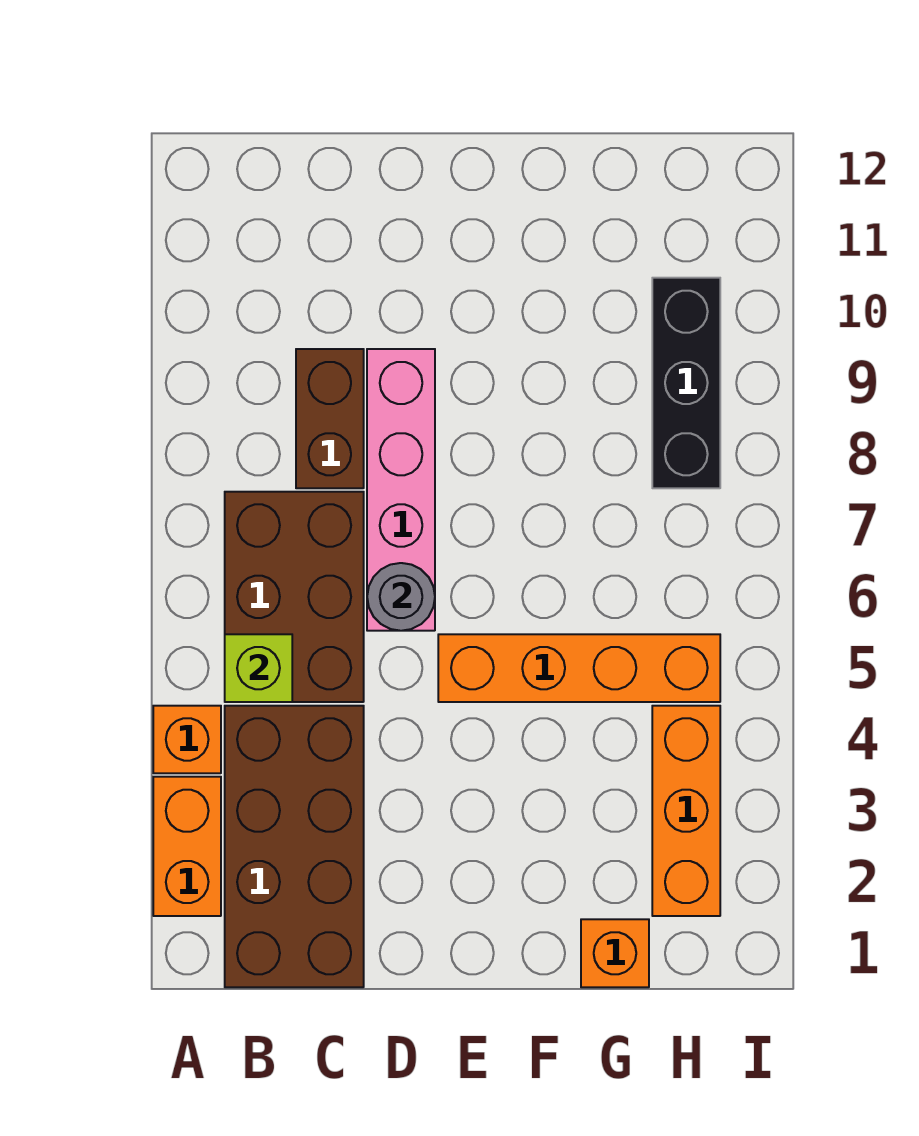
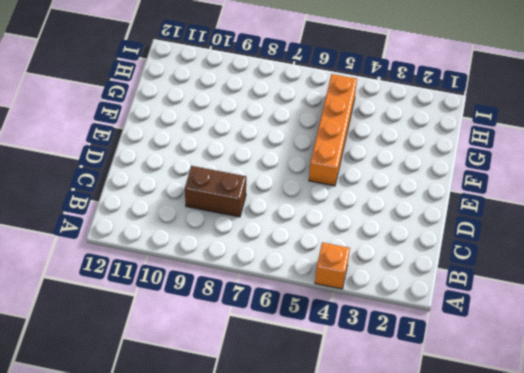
none -> orange brick A2:A3 level 1
none -> brown brick B1:C4 level 1
none -> brown brick B5:C7 level 1

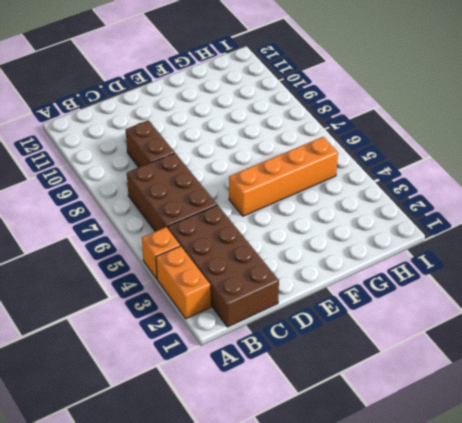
none -> pink brick D6:D9 level 1
none -> orange brick G1 level 1
none -> orange brick H2:H4 level 1

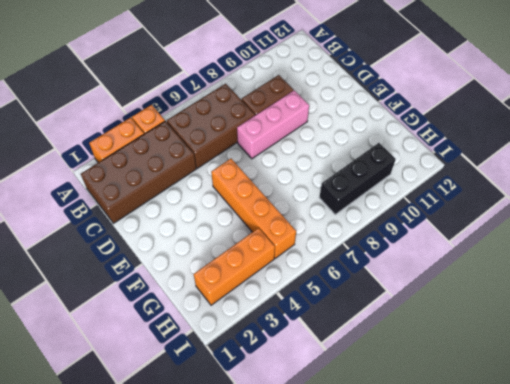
pink brick D7:D9 level 1 -> pink brick D6:D9 level 1
none -> orange brick G1 level 1
none -> lime brick B5 level 2
none -> grey round brick D6 level 2

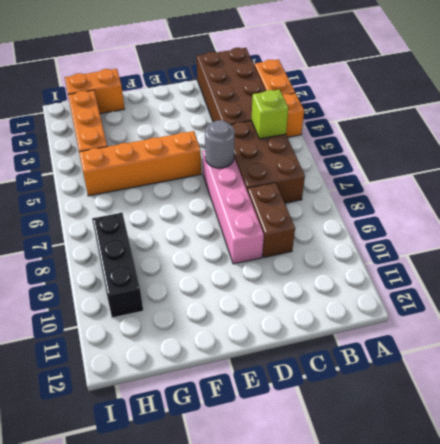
orange brick G1:H1 level 1 -> orange brick G1 level 1

